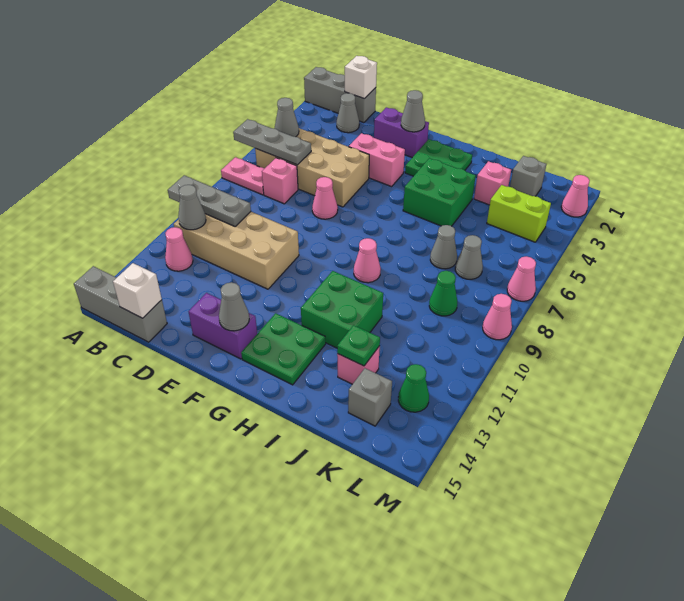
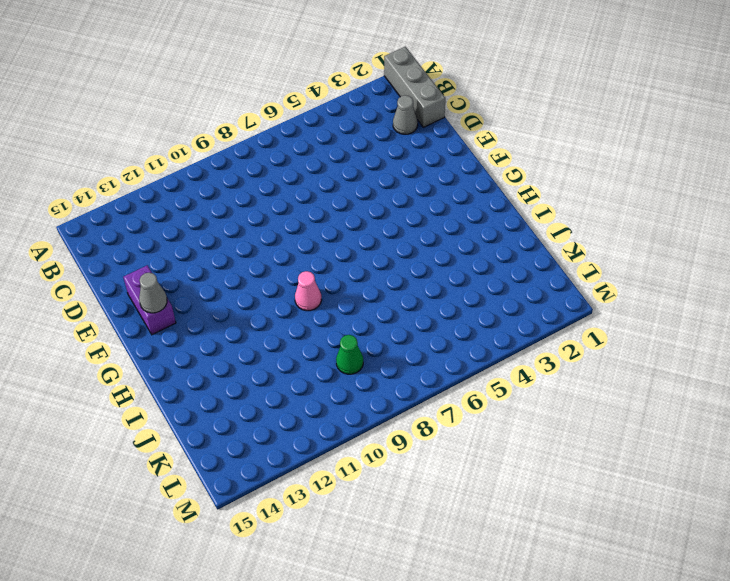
none -> pink plate A7:B7 level 1
none -> grey brick A15:C15 level 1
none -> tan brick B5:E6 level 1
none -> tan brick B10:E11 level 1

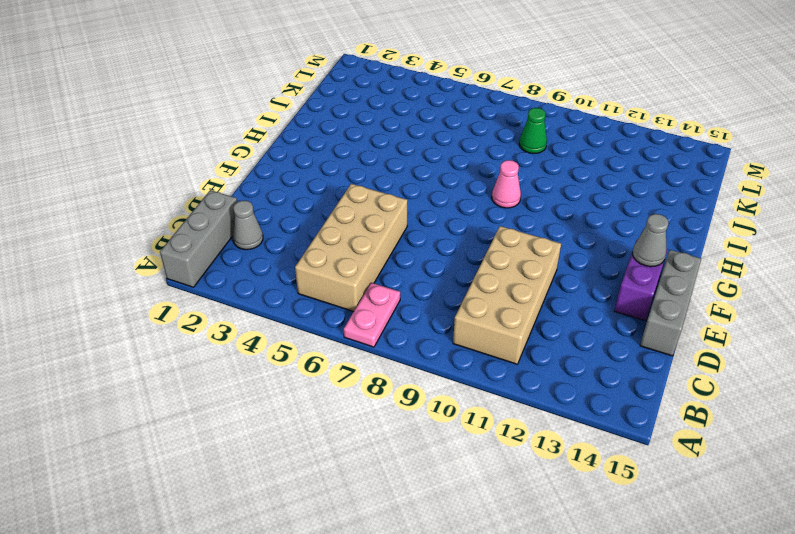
grey brick D15:F15 level 1 -> grey brick A15:C15 level 1
none -> pink cone B12 level 1
none -> pink brick C7 level 1
none -> purple brick E2:F2 level 1
none -> pink brick E4:F4 level 1

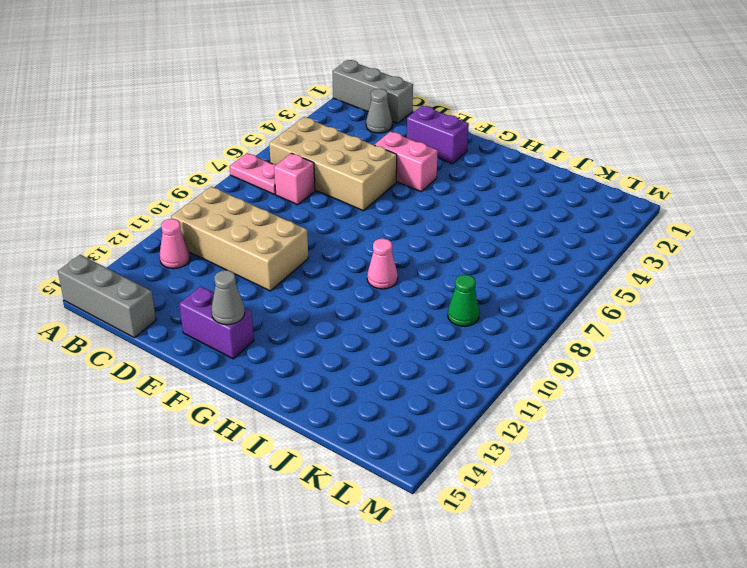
none -> pink cone E7 level 1
none -> green plate G2:H3 level 1
none -> green plate G13:H14 level 1
none -> green brick H4:I5 level 1

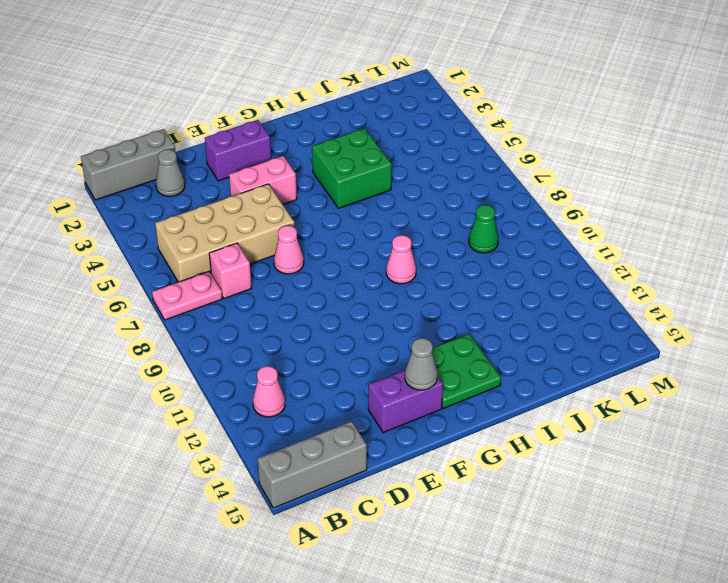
none -> tan brick B10:E11 level 1
none -> green plate G2:H3 level 1
none -> green brick H11:I12 level 1
none -> pink brick J3 level 1

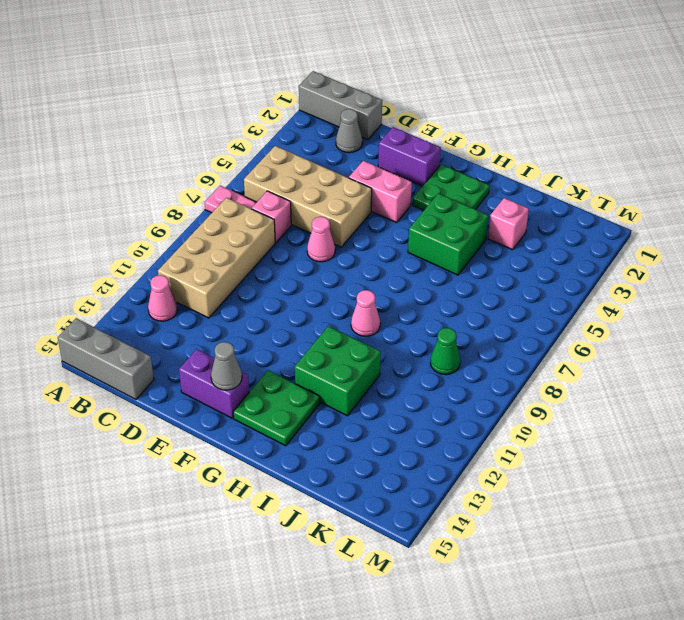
tan brick B8:C11 level 1 -> tan brick B10:E11 level 1
none -> grey cone J7 level 1
none -> pink brick J13 level 1
none -> grey brick K2 level 1
none -> lime brick K4:L4 level 1

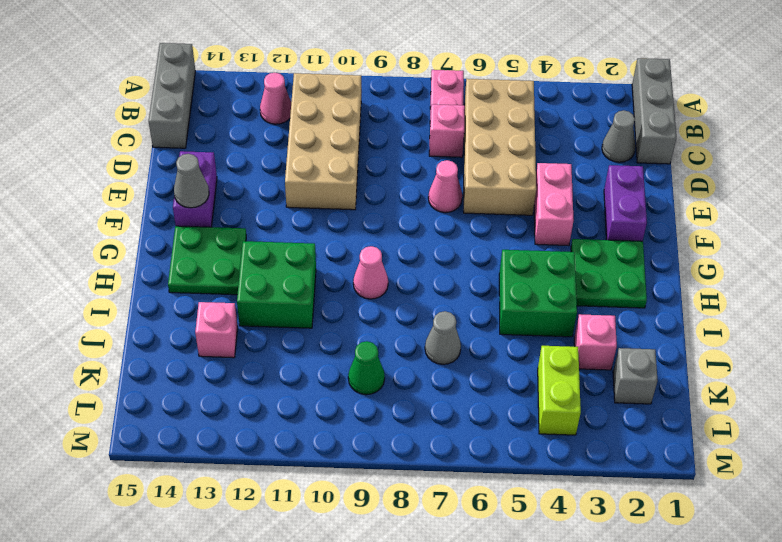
none -> grey cone K7 level 1
none -> grey brick K14 level 1
none -> green cone L13 level 1
none -> pink cone M2 level 1

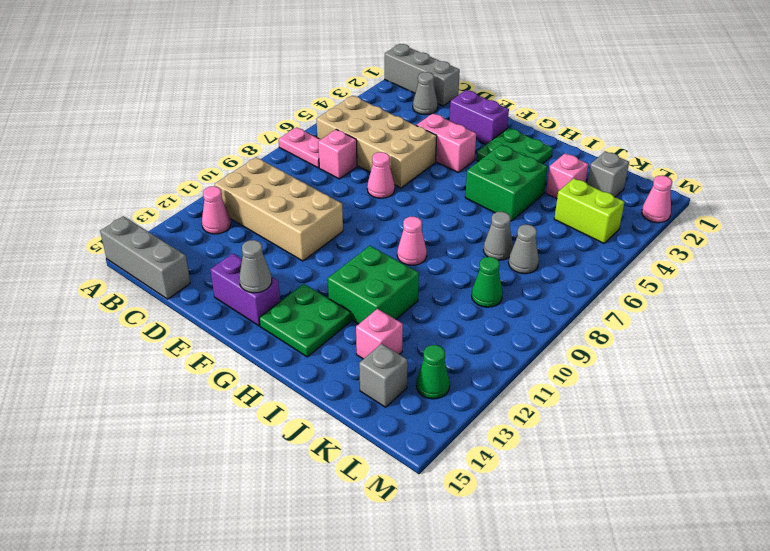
none -> pink cone M7 level 1
none -> pink cone M9 level 1
none -> grey plate A6:C6 level 2
none -> grey plate A10:C10 level 2

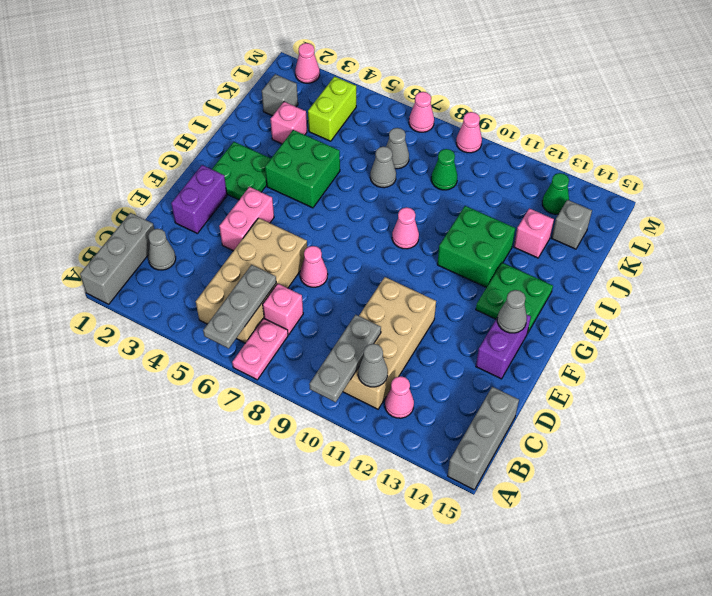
none -> grey cone B5 level 2
none -> white brick C1 level 2
none -> white brick C15 level 2
none -> grey cone F2 level 2

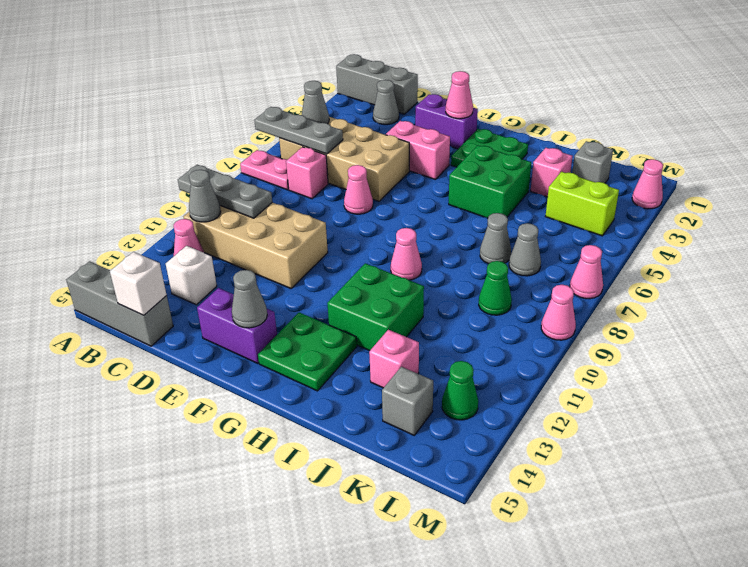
white brick C13 level 1 -> white brick C1 level 2
pink cone F2 level 2 -> grey cone F2 level 2
none -> green plate J13 level 2

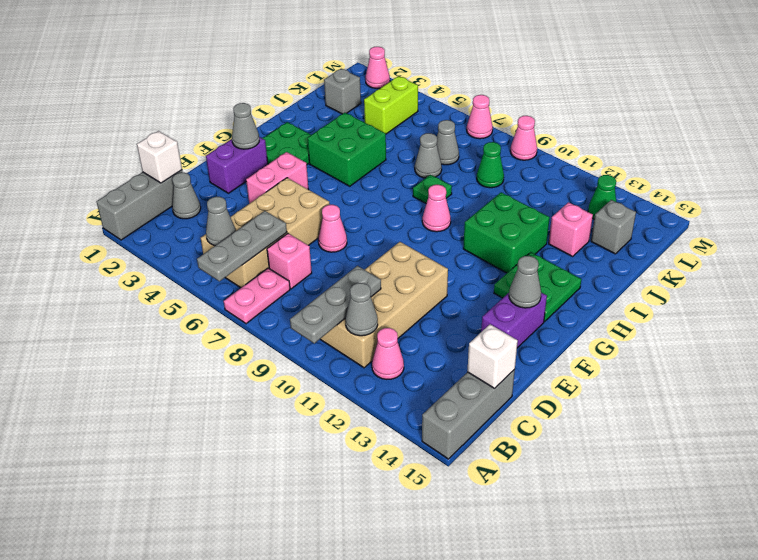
green plate I8 level 1 -> green plate J13 level 2
none -> pink brick J3 level 1

